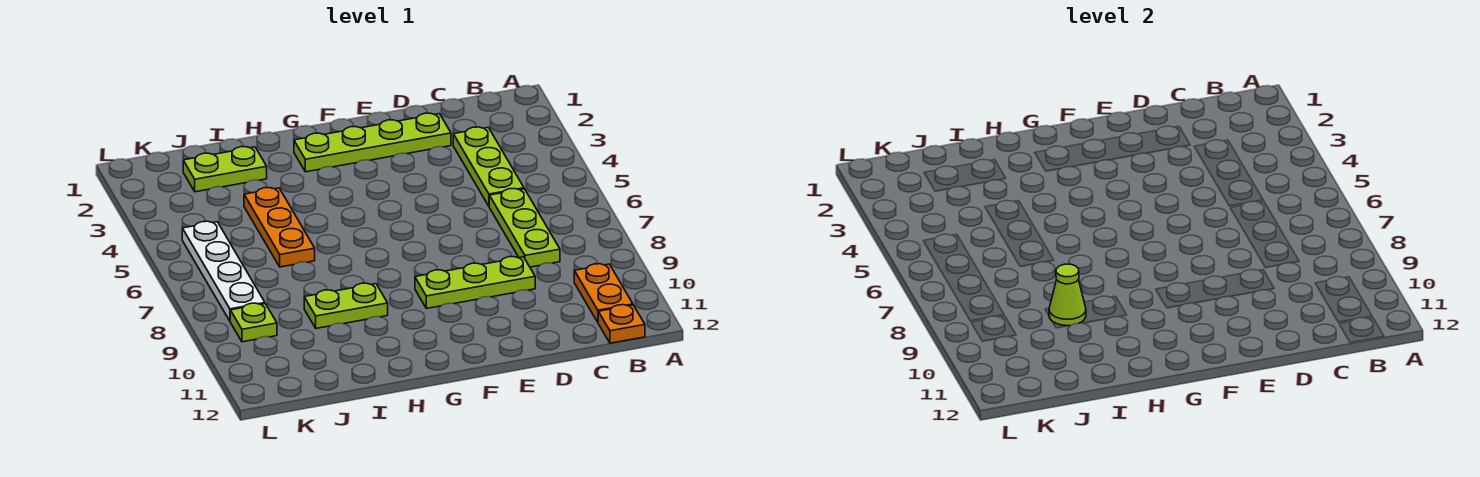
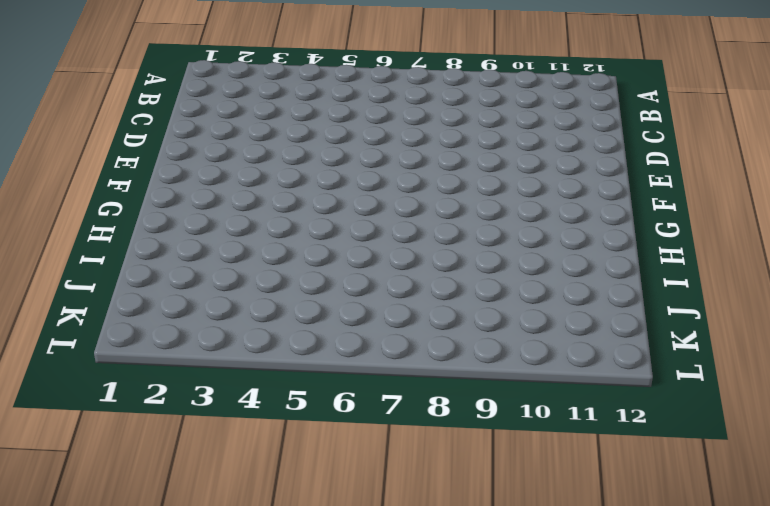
none -> orange plate B10:B11 level 1
none -> orange plate B12 level 1
none -> lime plate C3:C5 level 1

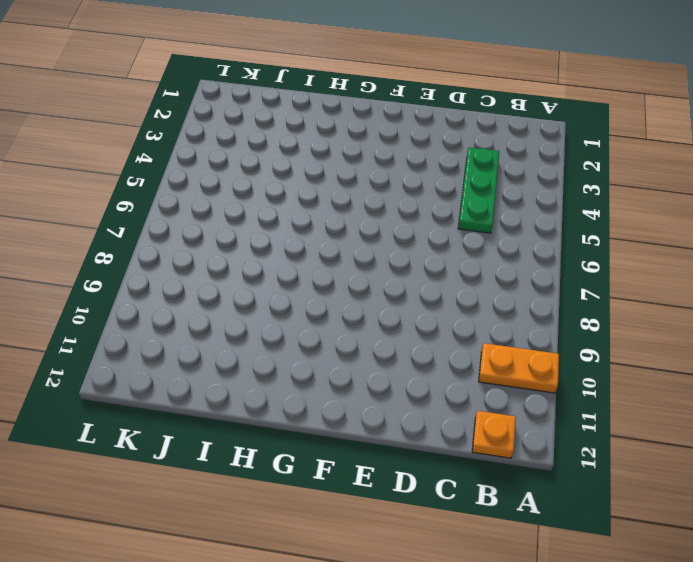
orange plate A10:B10 level 1 -> orange plate B10:B11 level 1
green plate C3:C5 level 1 -> lime plate C3:C5 level 1
none -> lime plate C6:C8 level 1
none -> lime plate D2:G2 level 1
none -> lime plate D9:F9 level 1

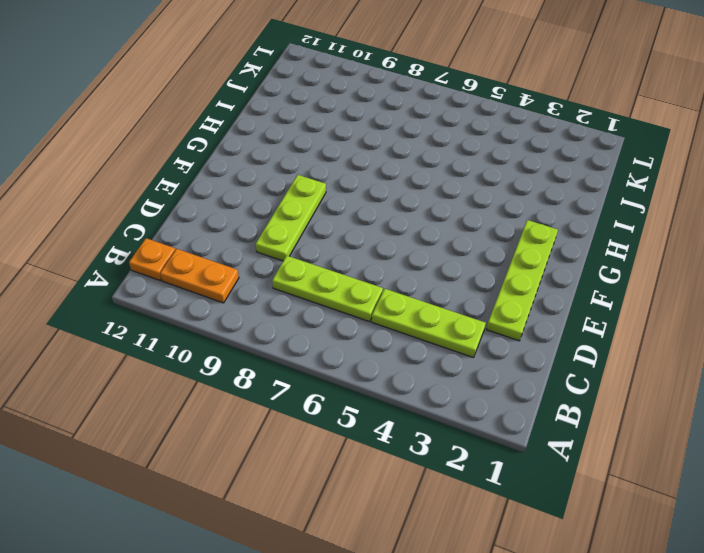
none -> lime plate H9:I9 level 1
none -> lime plate I2:J2 level 1
none -> orange plate I4:I6 level 1

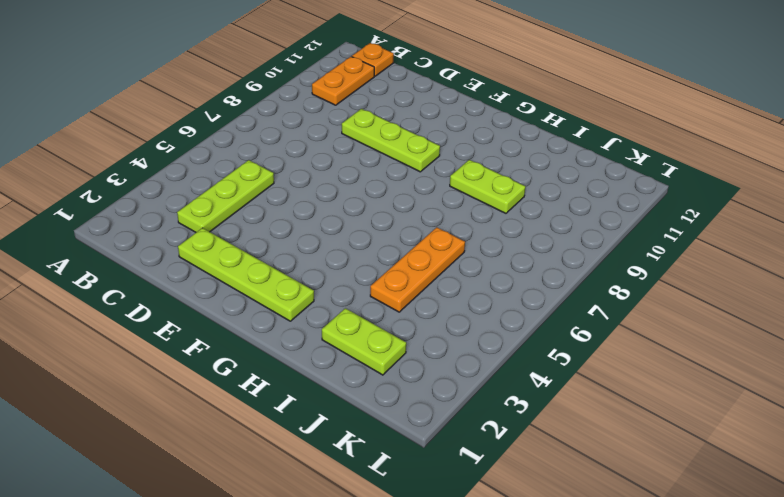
none -> lime plate C6:C8 level 1
none -> white plate K5:K8 level 1
none -> lime plate K9 level 1

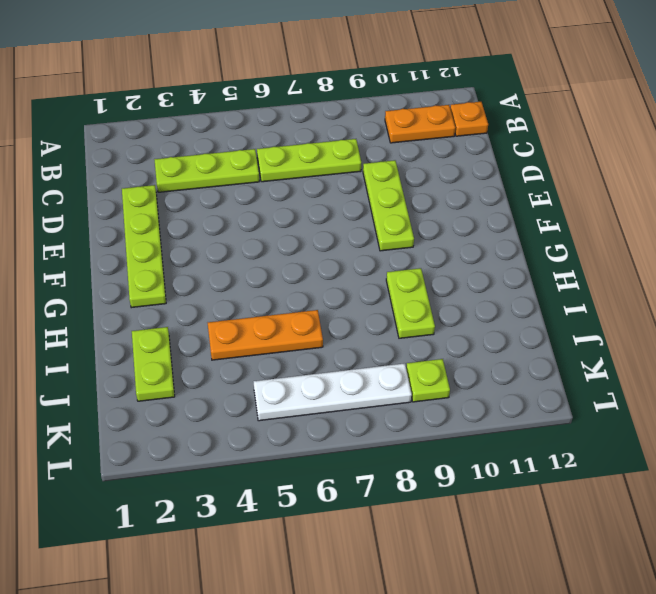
none -> lime cone I9 level 2

